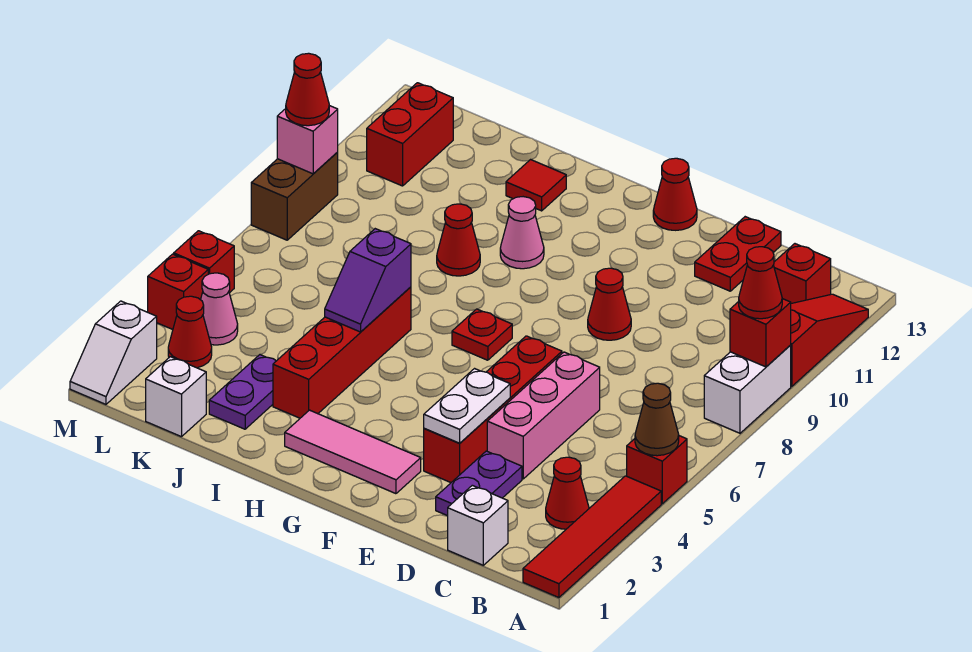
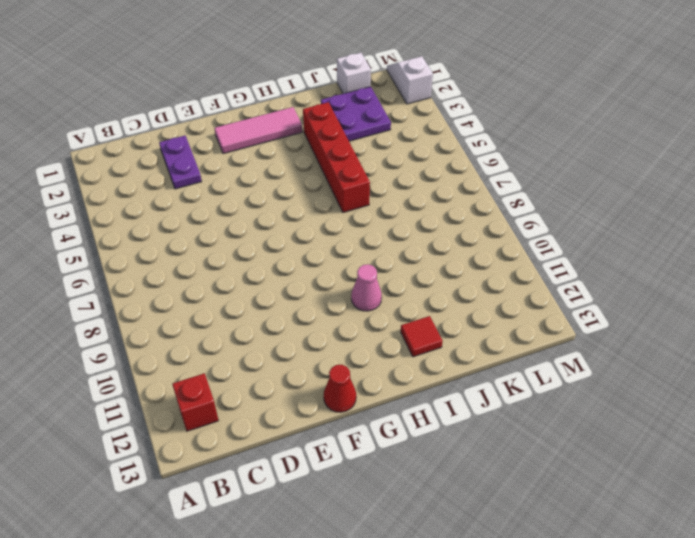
purple plate J2:K3 level 1 -> purple plate J2:J3 level 1
none -> red tile A1:A4 level 1
none -> red brick A5 level 1
none -> white brick A8:A9 level 1
none -> red slope A10:A12 level 1 top 10

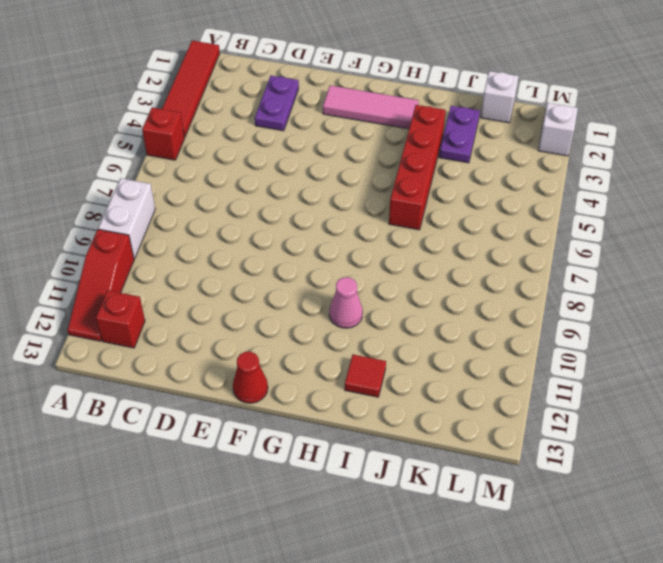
none -> red cone B3 level 1
none -> white brick C1 level 1
none -> pink brick D4:D6 level 1
none -> red plate D12:D13 level 1

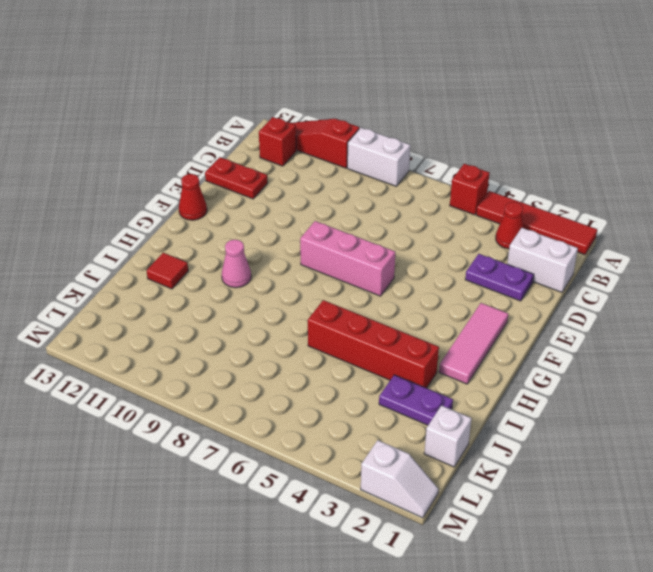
white brick C1:C2 level 1 -> white brick C1 level 1
pink brick F6:F8 level 1 -> pink brick D4:D6 level 1
none -> red brick E3:E6 level 1
none -> red cone E9 level 1
none -> red plate G7 level 1
none -> red cone I9 level 1

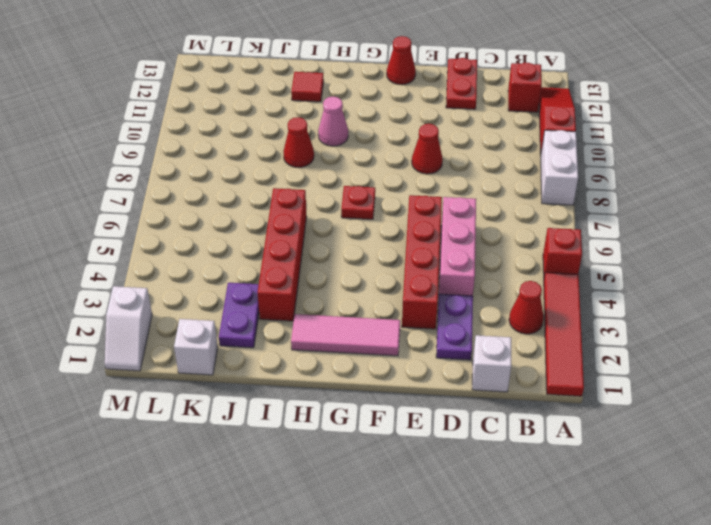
none -> red cone L3 level 1
none -> pink cone L4 level 1
none -> red brick L11:L12 level 1
none -> red brick M4 level 1

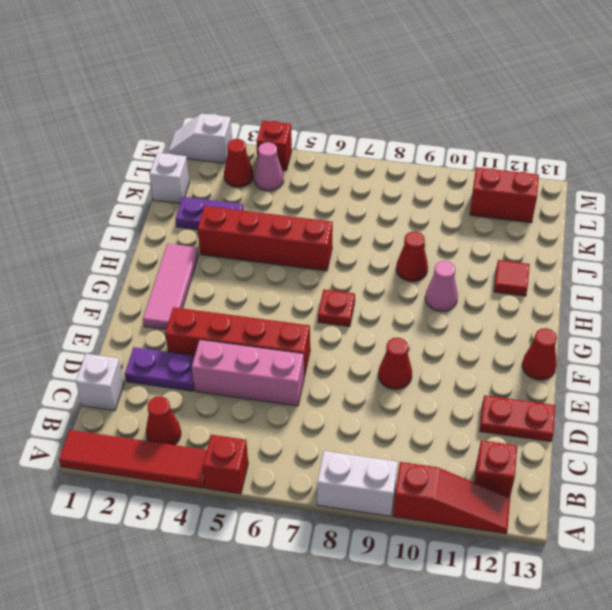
none -> red brick M5 level 1
none -> brown brick M8:M9 level 1
none -> brown cone A5 level 2
none -> red brick A9 level 2

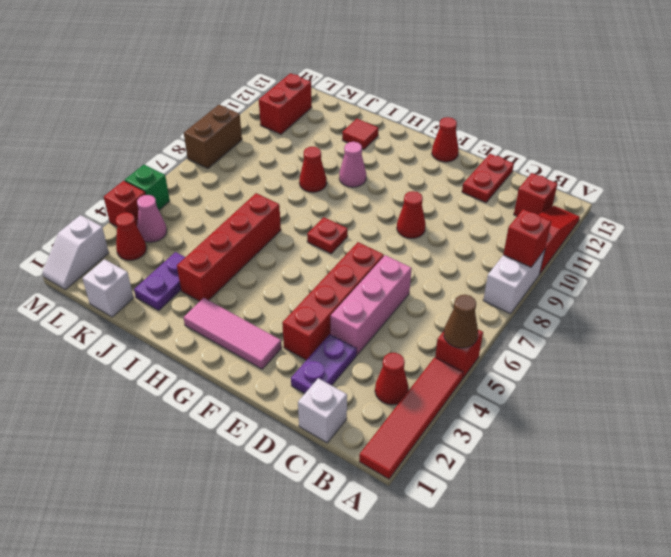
green brick M5 level 1 -> red brick M5 level 1
none -> white plate E3:E4 level 2
none -> purple slope I5:I6 level 2 top 6
none -> pink brick M9 level 2
none -> red cone A9 level 3

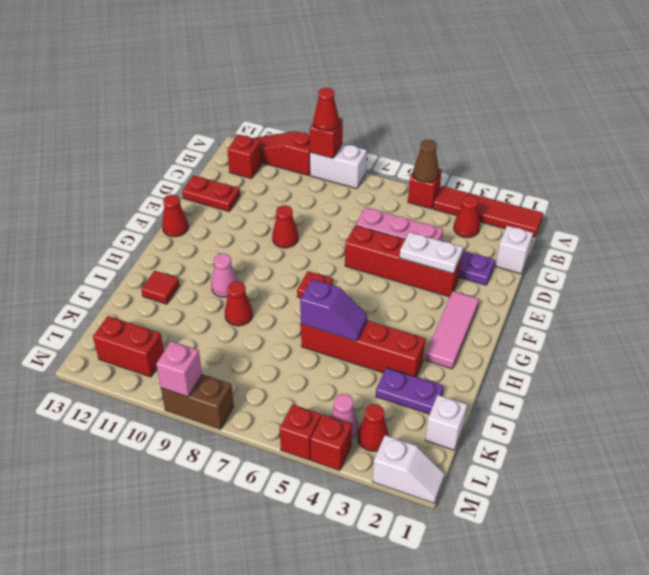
none -> red cone M9 level 3

